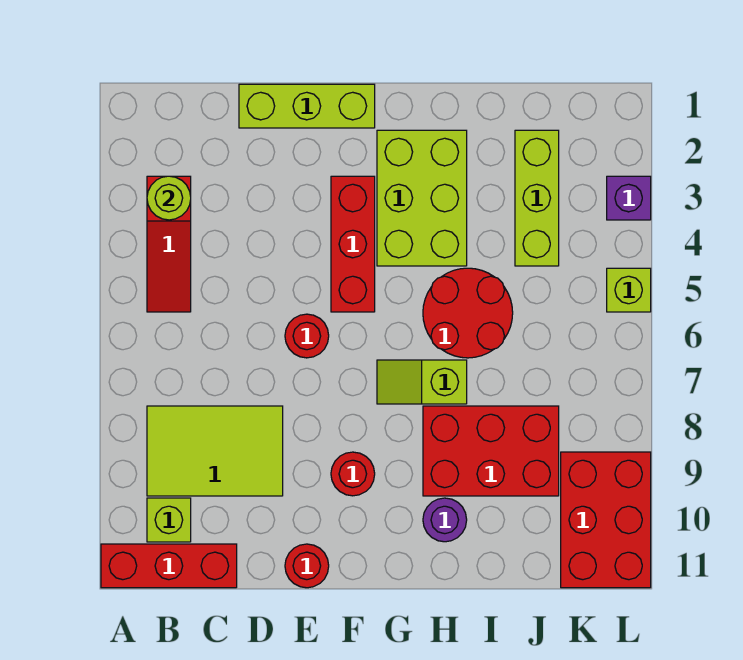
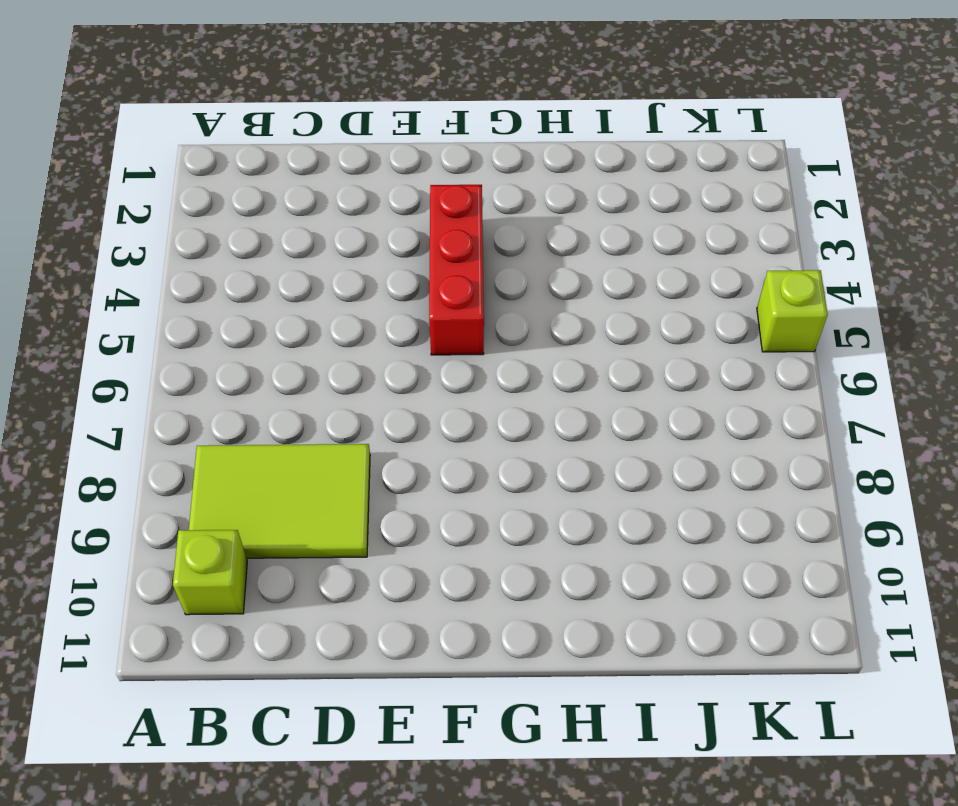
none -> red brick A11:C11 level 1
none -> red slope B3:B5 level 1 top 3
none -> lime brick D1:F1 level 1

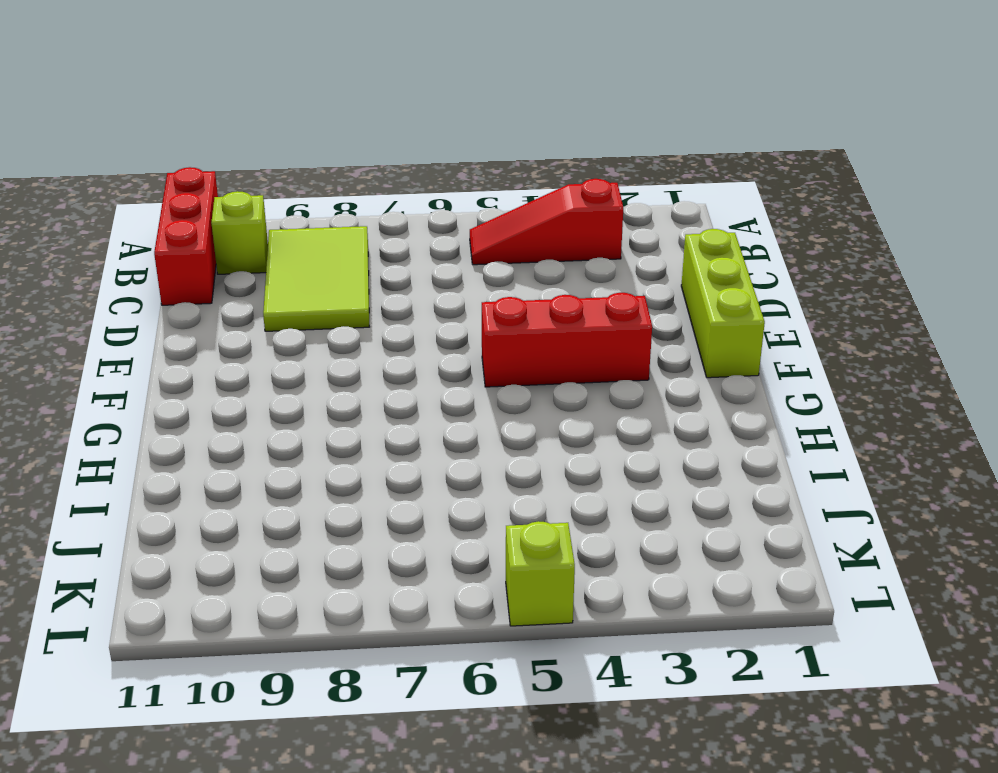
none -> red round brick E6 level 1
none -> red round brick E11 level 1
none -> red round brick F9 level 1

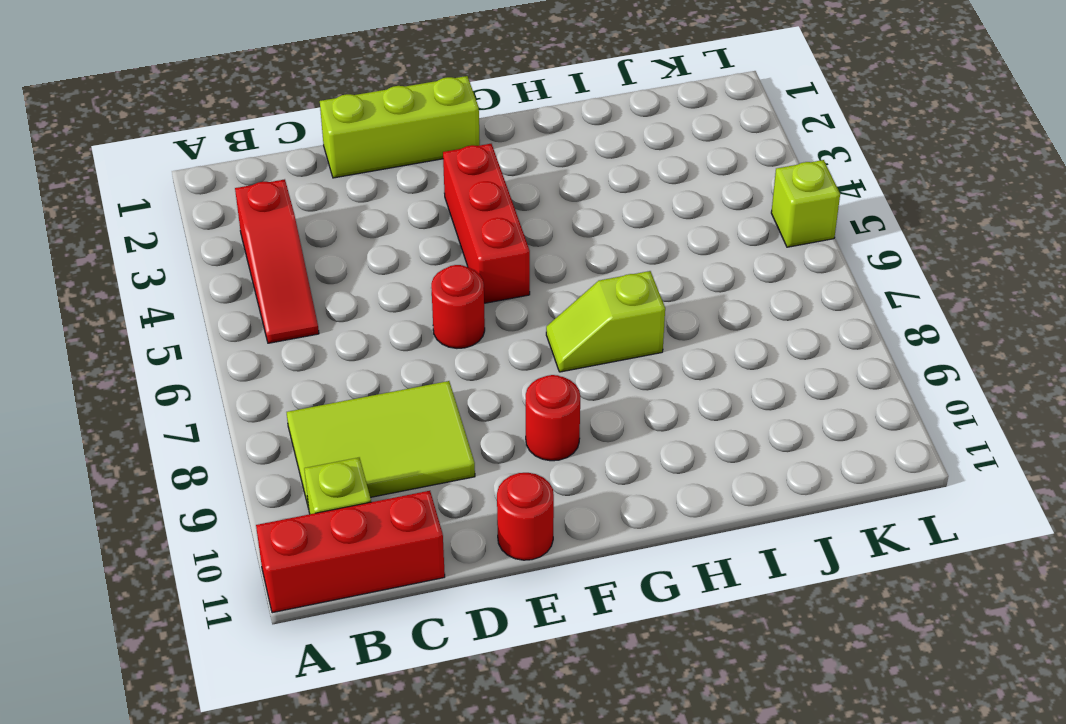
none -> lime brick G2:H4 level 1
none -> red round brick H5:I6 level 1
none -> red brick H8:J9 level 1

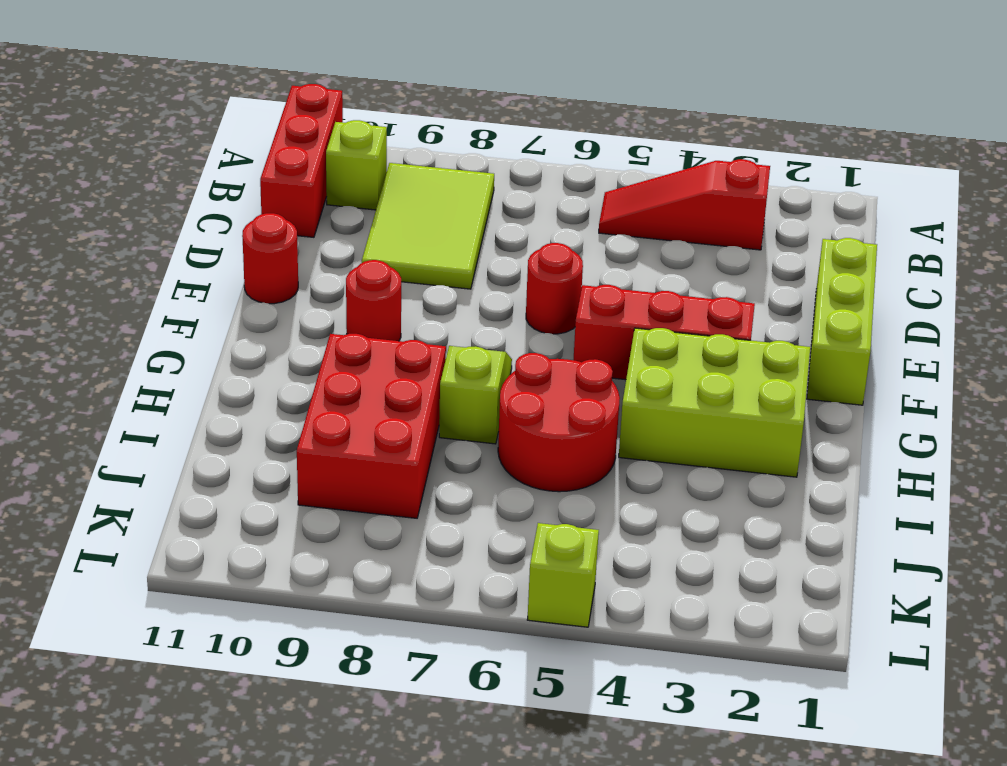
none -> purple round brick H10 level 1
none -> lime brick J2:J4 level 1
none -> red brick K9:L11 level 1

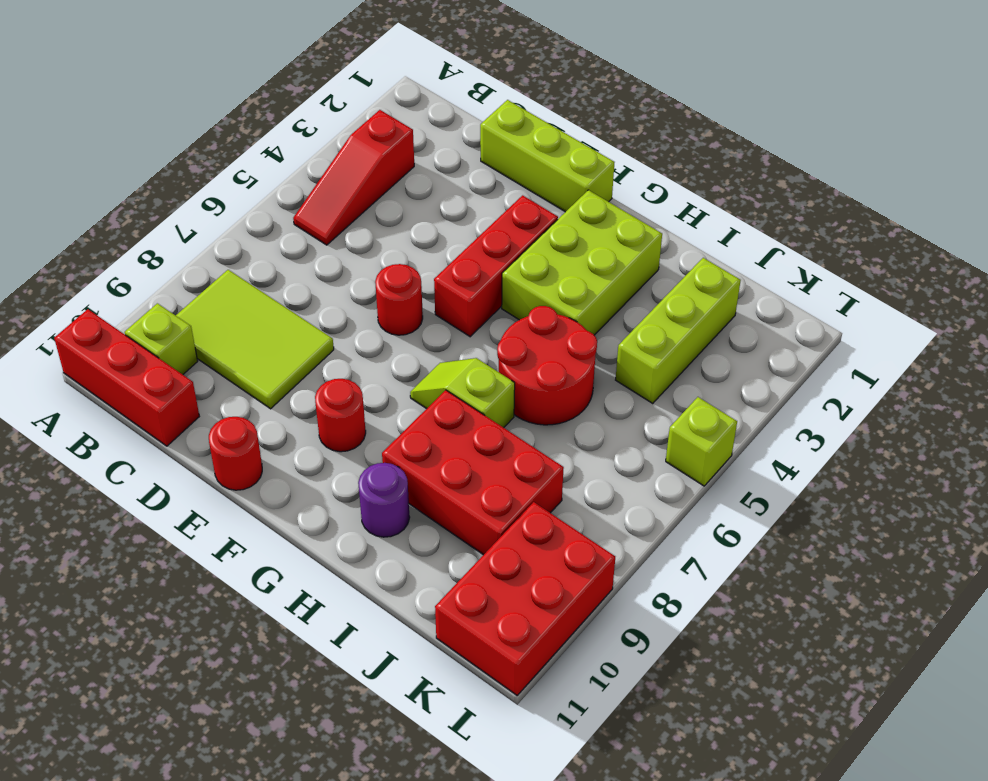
none -> purple brick L3 level 1
none -> lime round brick B3 level 2

